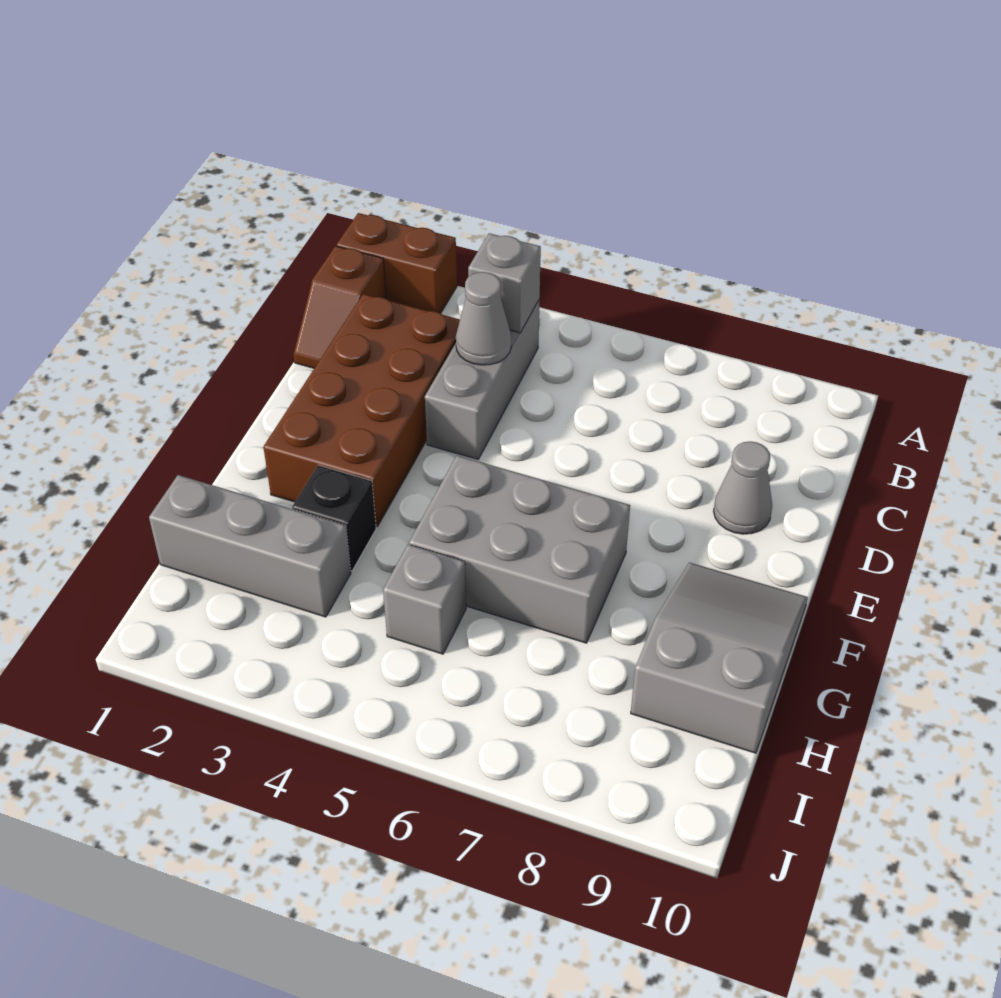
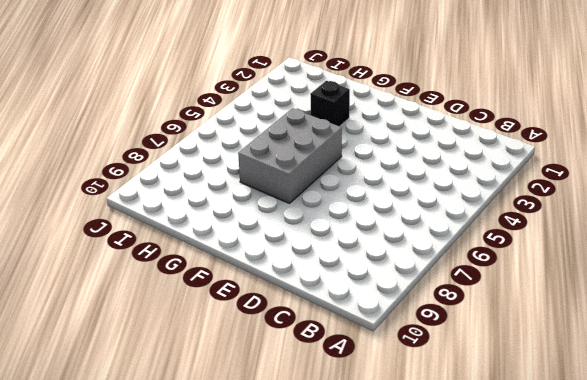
none -> brown brick A1:A2 level 1
none -> brown slope B1:C1 level 1 top B
none -> grey brick B4:D4 level 1

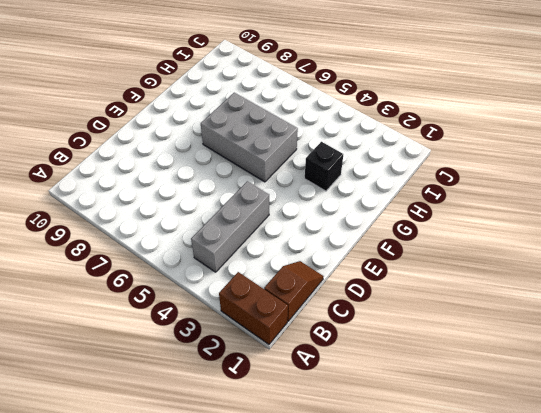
none -> brown brick C2:F3 level 1
none -> grey cone D9 level 1
none -> grey slope F9:H10 level 1 top H

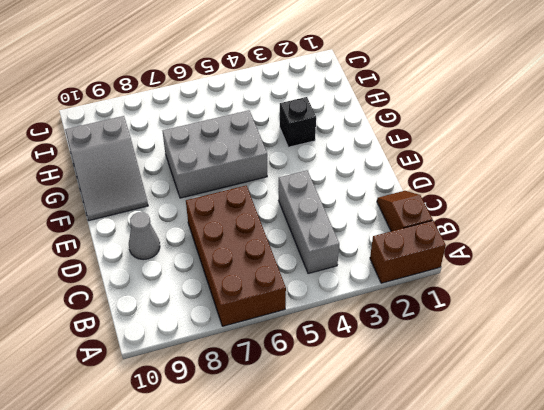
brown brick A6:D7 level 1 -> brown brick C2:F3 level 1
none -> grey brick H1:H3 level 1
none -> grey brick H5 level 1
none -> grey brick B4 level 2

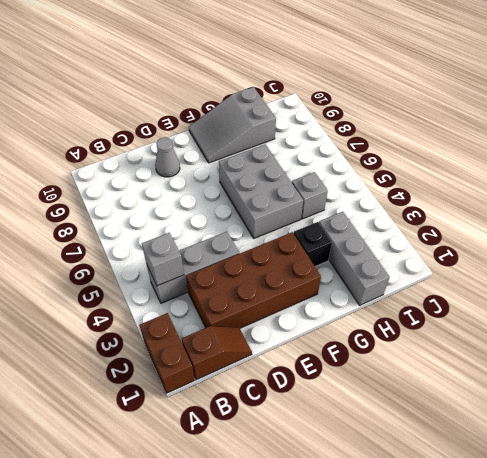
none -> grey cone C4 level 2

